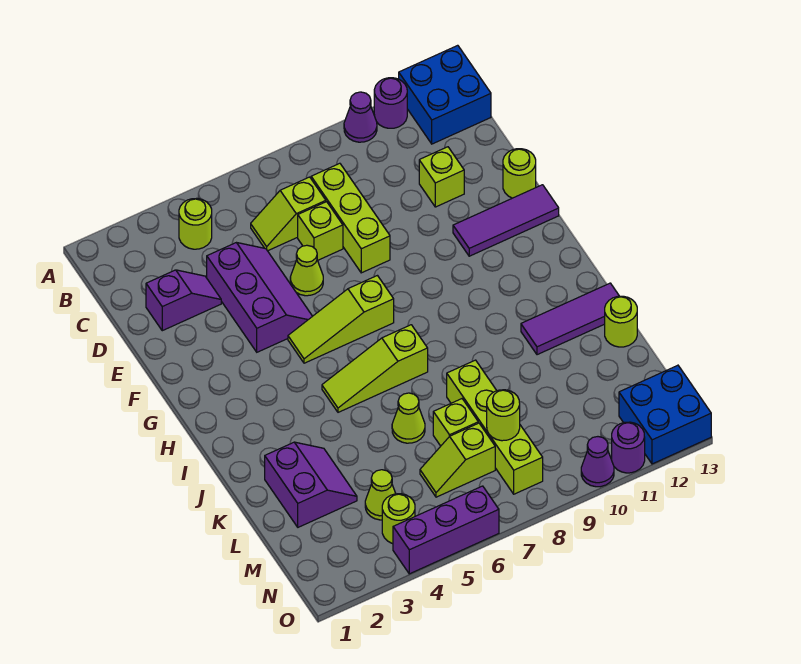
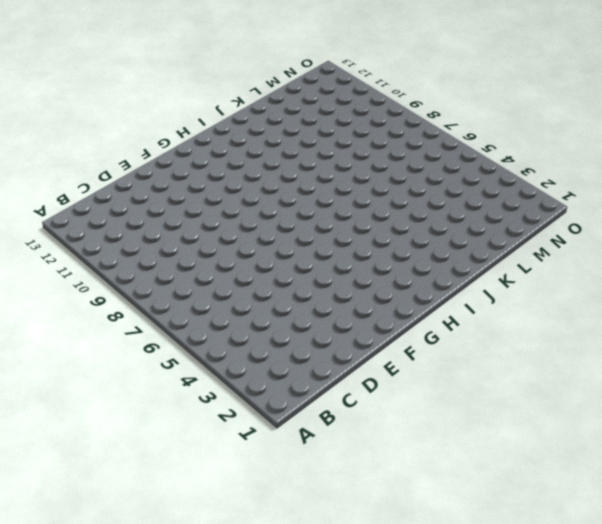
none -> purple cone A10 level 1
none -> purple round brick A11 level 1
none -> blue brick A12:B13 level 1

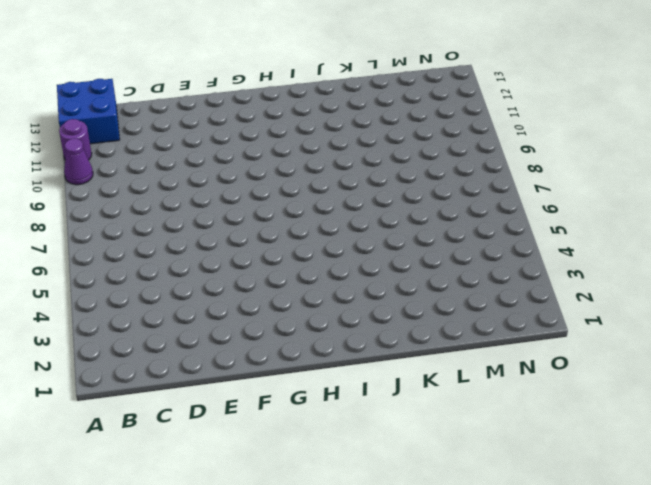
none -> lime round brick B4 level 1
none -> lime slope C6:C7 level 1 top 7
none -> lime brick C8:E8 level 1

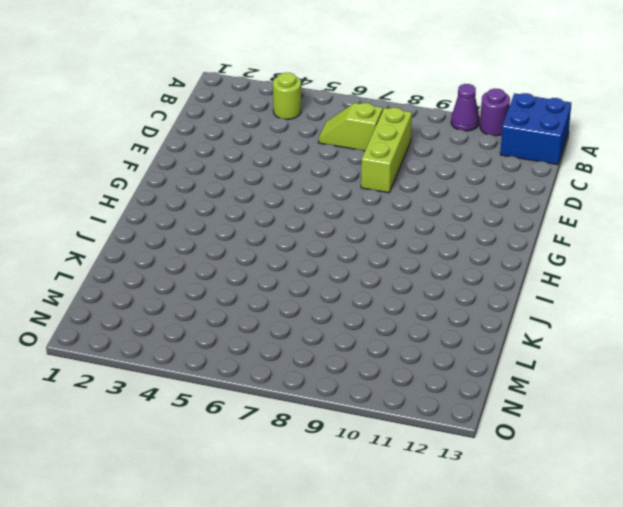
none -> purple slope D2:D3 level 1 top 2
none -> purple slope D4:F5 level 1 top 4
none -> lime brick D7 level 1

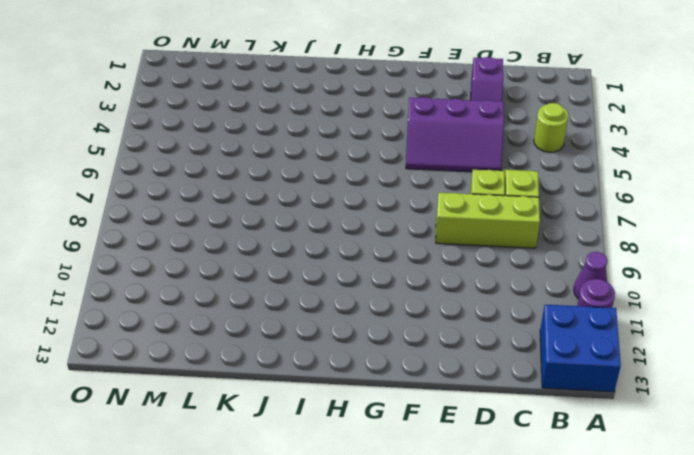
none -> lime brick D11 level 1
none -> lime cone E6 level 1
none -> lime round brick E13 level 1

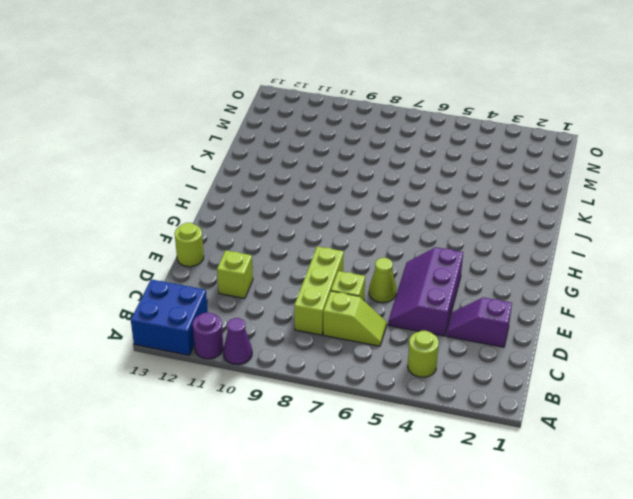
none -> purple tile F11:F13 level 1
none -> lime slope G5:G7 level 1 top 7
none -> lime slope I5:I7 level 1 top 7

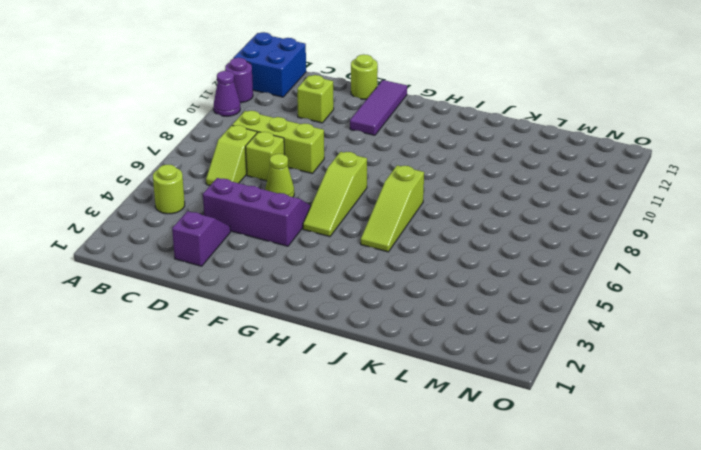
none -> purple tile J11:J13 level 1
none -> purple slope K2:L3 level 1 top 2
none -> lime cone K6 level 1

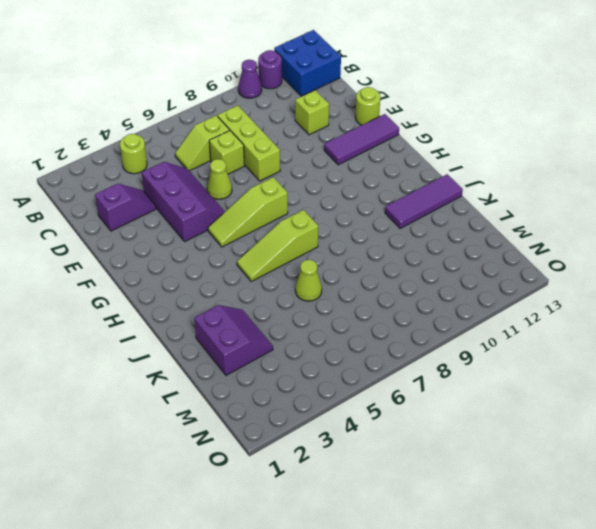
none -> lime brick K8:N8 level 1
none -> lime round brick K13 level 1
none -> lime brick L7 level 1

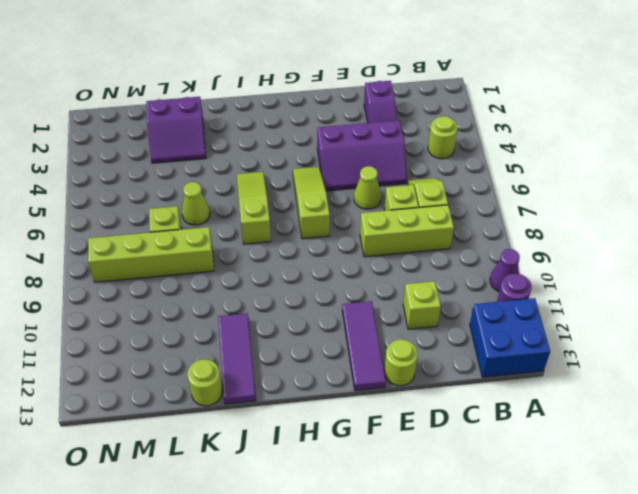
none -> lime cone M4 level 1
none -> lime slope M6:M7 level 1 top 7
none -> lime round brick N4 level 1

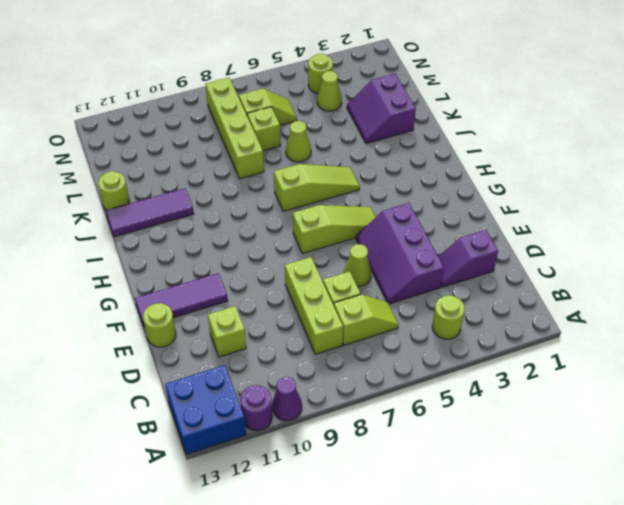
none -> blue brick N12:O13 level 1
none -> purple brick O4:O6 level 1
none -> purple cone O10 level 1

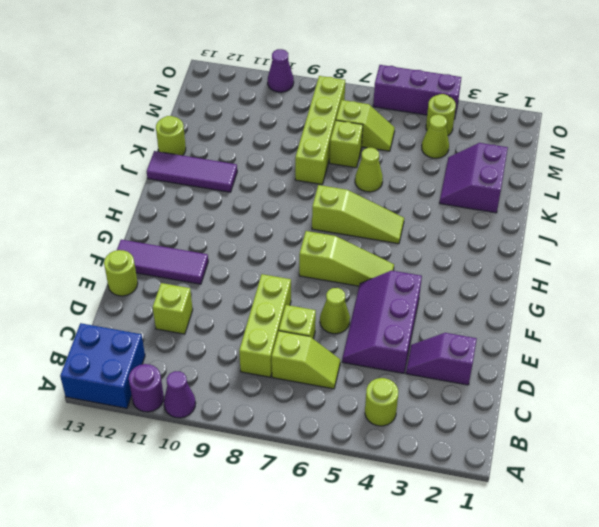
none -> blue brick N12:O13 level 1
none -> purple round brick O11 level 1
none -> lime round brick M8 level 2

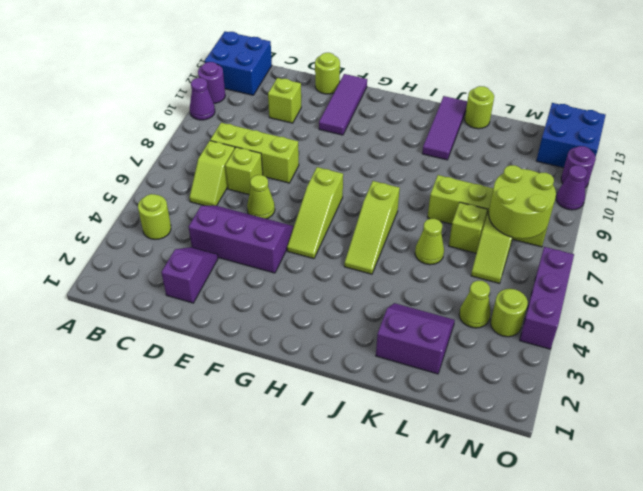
lime round brick M7:N8 level 2 -> lime round brick M8 level 2

